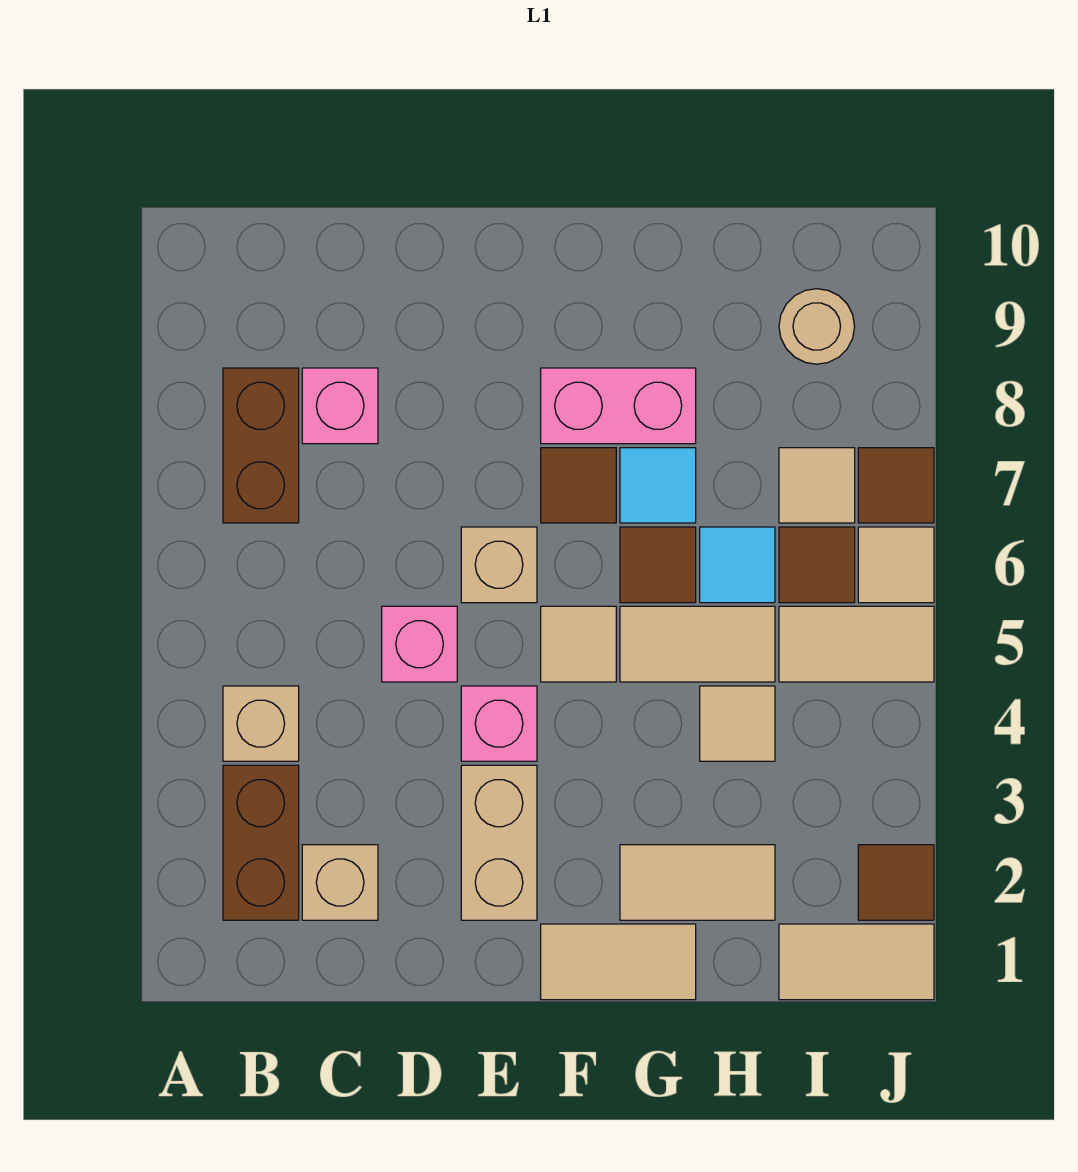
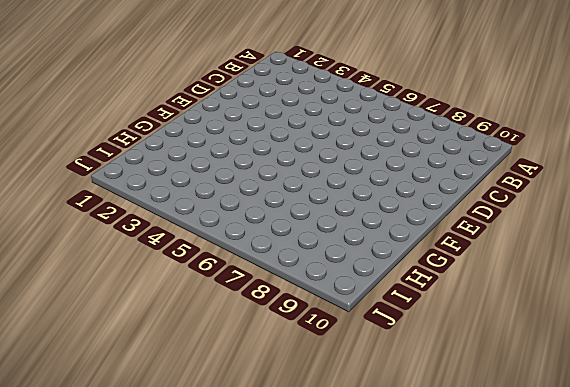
none -> brown brick B2:B3 level 1
none -> tan brick B4 level 1
none -> brown brick B7:B8 level 1

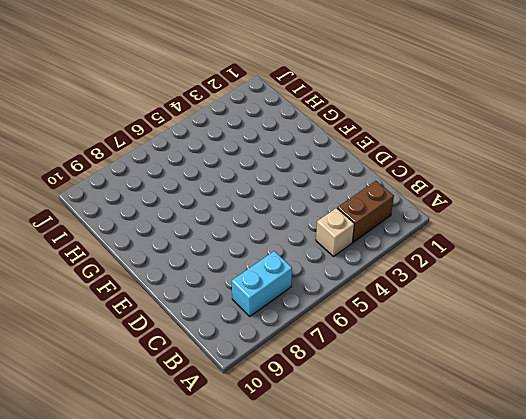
cyan brick B7:B8 level 1 -> brown brick B7:B8 level 1
none -> tan brick C2 level 1
none -> pink brick C8 level 1
none -> pink brick D5 level 1

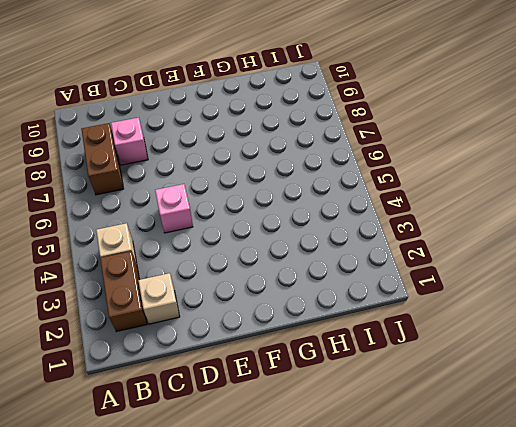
none -> tan brick E2:E3 level 1
none -> pink brick E4 level 1
none -> tan brick E6 level 1

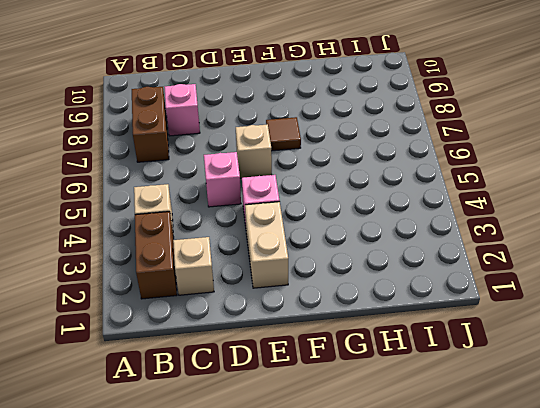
none -> tan tile F1:G1 level 1
none -> tan tile F5 level 1
none -> pink brick F8:G8 level 1

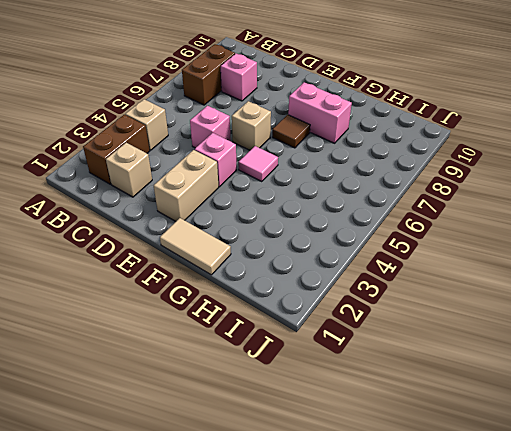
pink tile F5 level 1 -> tan tile F5 level 1
none -> tan tile G2:H2 level 1
none -> tan tile G5:H5 level 1
none -> brown tile G6 level 1

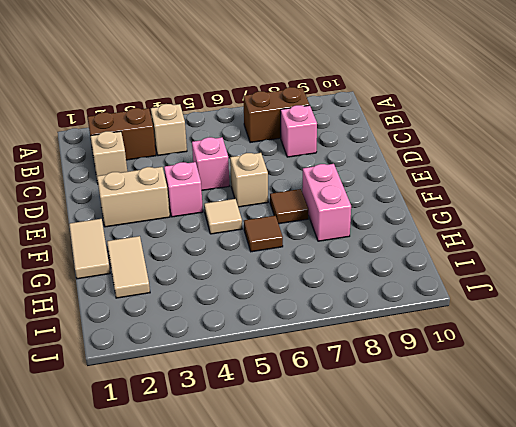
none -> tan tile G5:H5 level 1
none -> cyan tile G7 level 1
none -> tan tile H4 level 1

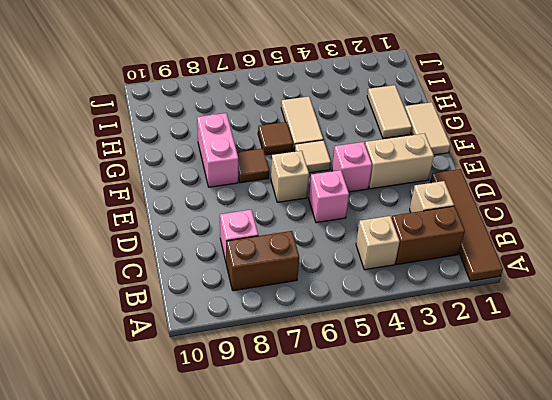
brown tile A1:D1 level 1 -> none
none -> cyan tile G7 level 1
none -> tan tile H4 level 1
none -> cyan tile H6 level 1

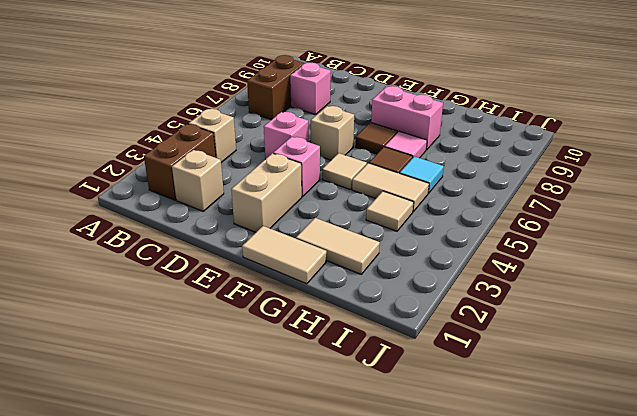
pink tile G7 level 1 -> cyan tile G7 level 1
none -> tan tile I1:J1 level 1
none -> tan tile I5:J5 level 1
none -> brown tile I6 level 1

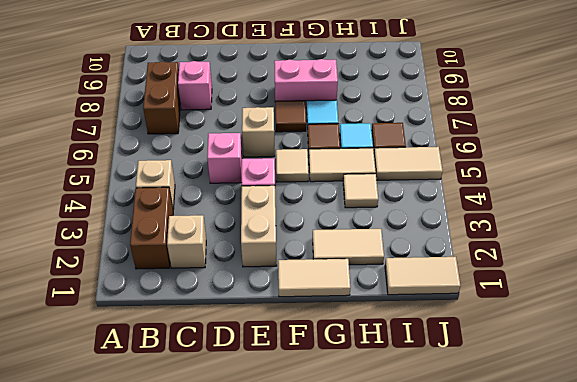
none -> tan tile I7 level 1
none -> tan round brick I9 level 1
none -> brown tile J2 level 1

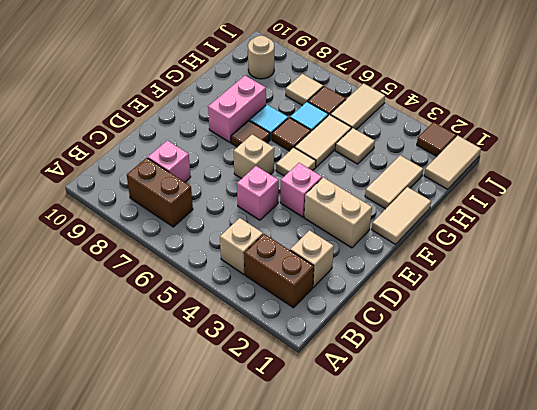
none -> tan tile J6 level 1
none -> brown tile J7 level 1

